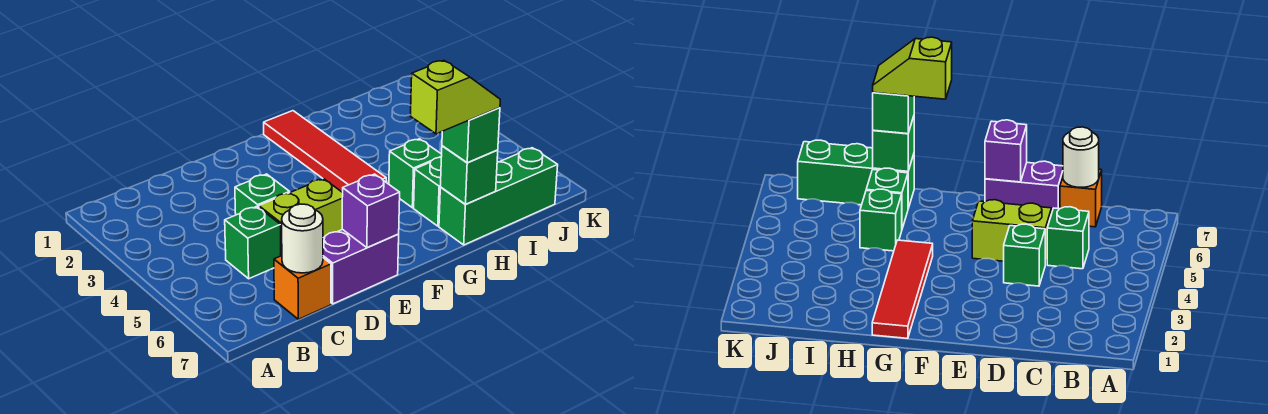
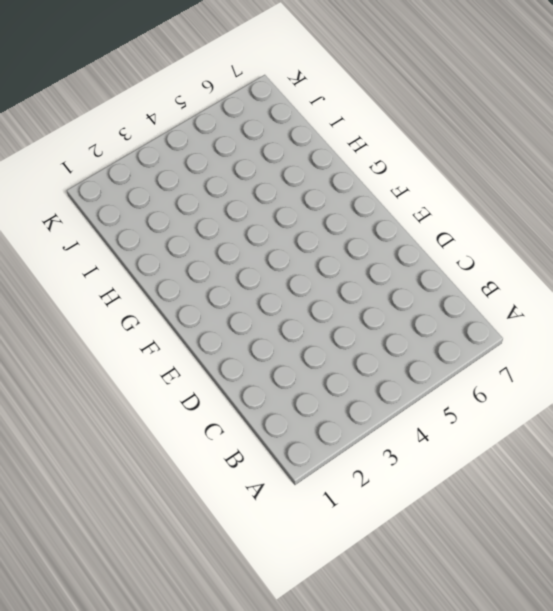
none -> green brick C5 level 1
none -> orange brick C7 level 1
none -> green brick D4 level 1

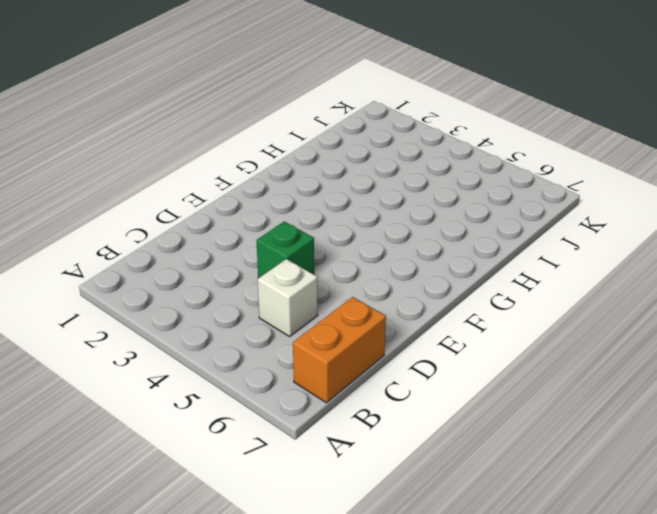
orange brick B7:C7 level 1 -> orange brick C7 level 1
white brick C5 level 1 -> green brick C5 level 1
none -> lime brick D5:E5 level 1
none -> purple brick D7:E7 level 1
none -> red tile G1:G4 level 1

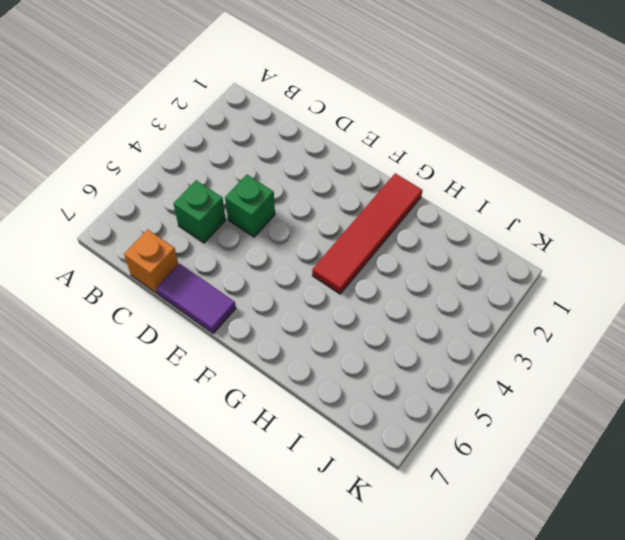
purple tile D7:E7 level 1 -> purple brick D7:E7 level 1
none -> lime brick D5:E5 level 1
none -> green brick H5 level 1
none -> green brick H6 level 1

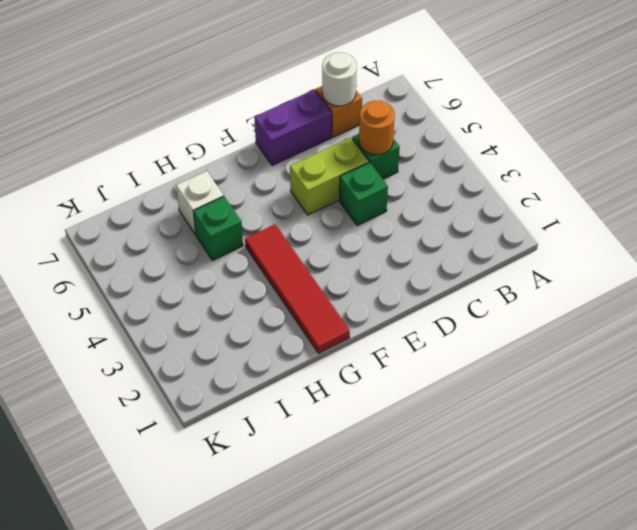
orange round brick C5 level 2 -> none
white brick H6 level 1 -> green brick H6 level 1
none -> green brick H7:J7 level 1
none -> purple brick E7 level 2
none -> green brick H7 level 2

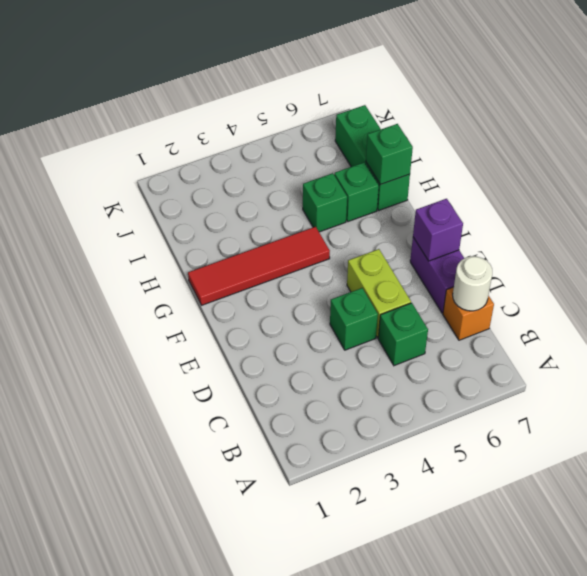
none -> green brick H7 level 3
none -> lime slope G7:H7 level 4 top G

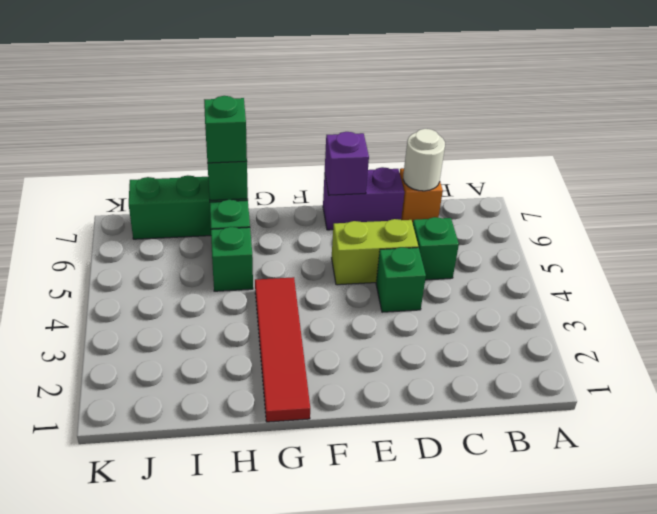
none -> lime slope G7:H7 level 4 top G

